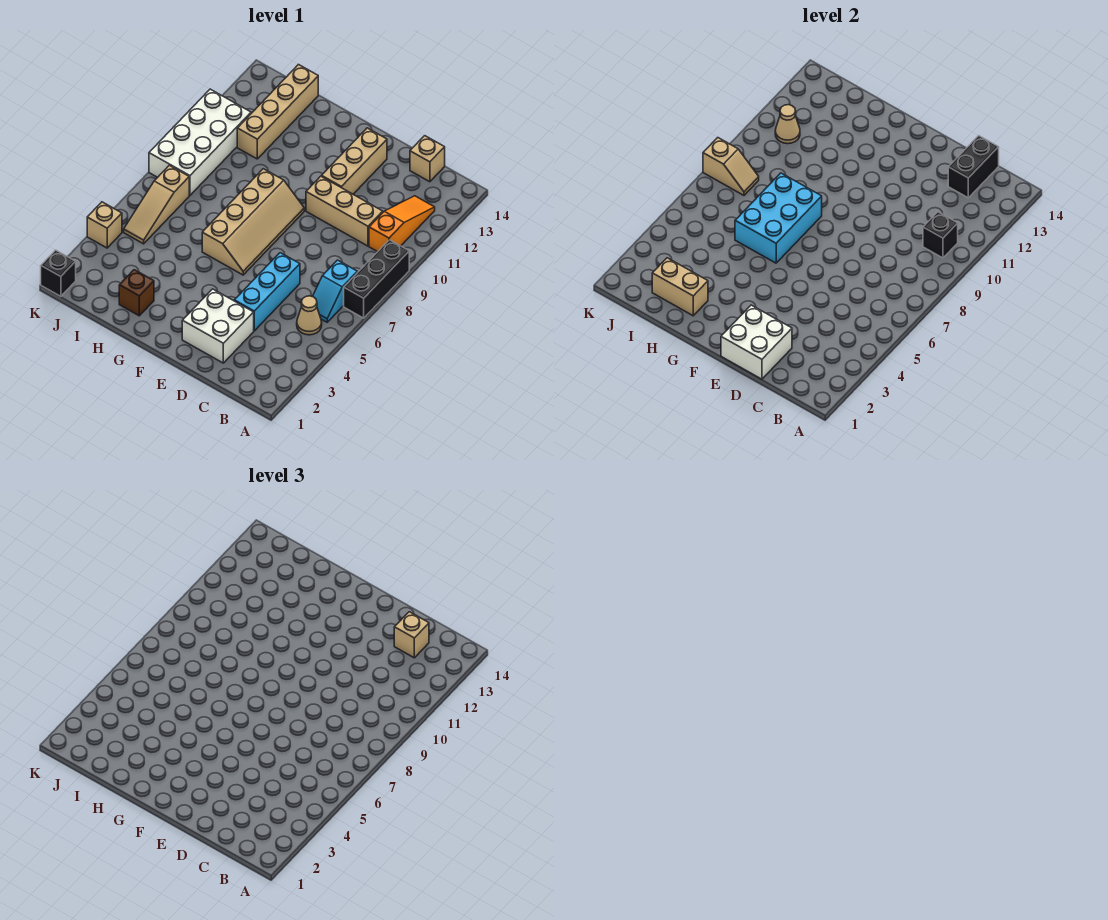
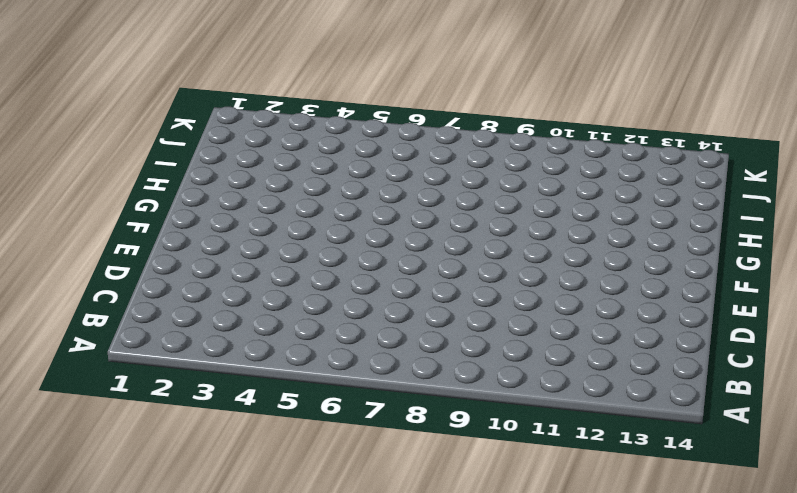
none -> black brick A7:A9 level 1
none -> tan cone B5 level 1
none -> cyan slope B6:B7 level 1 top 7

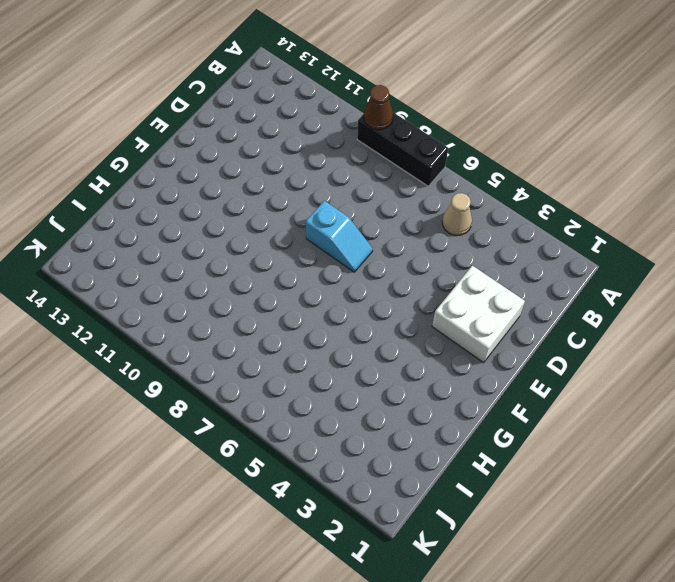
brown cone A9 level 2 -> none
cyan slope E7:E8 level 1 top 8 -> cyan slope B6:B7 level 1 top 7
none -> orange slope B10:B12 level 1 top 10
none -> tan brick C10:E10 level 1
none -> tan brick C14 level 1

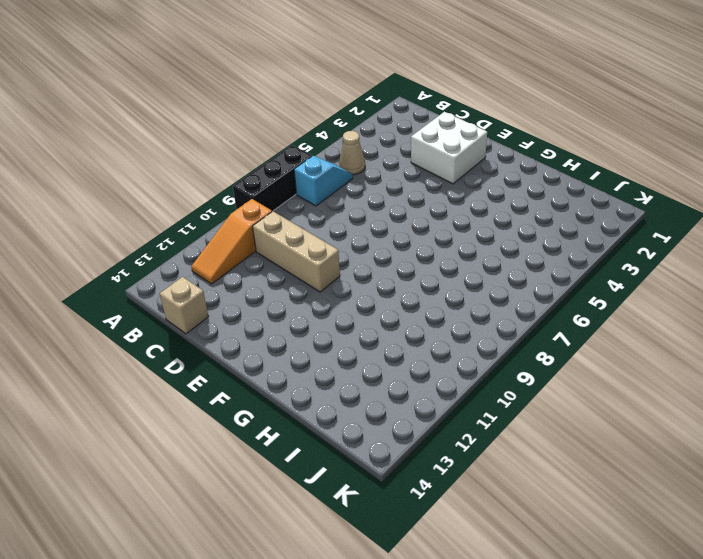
none -> cyan brick D4:D6 level 1
none -> tan brick E11:E13 level 1
none -> tan slope F6:G9 level 1 top G

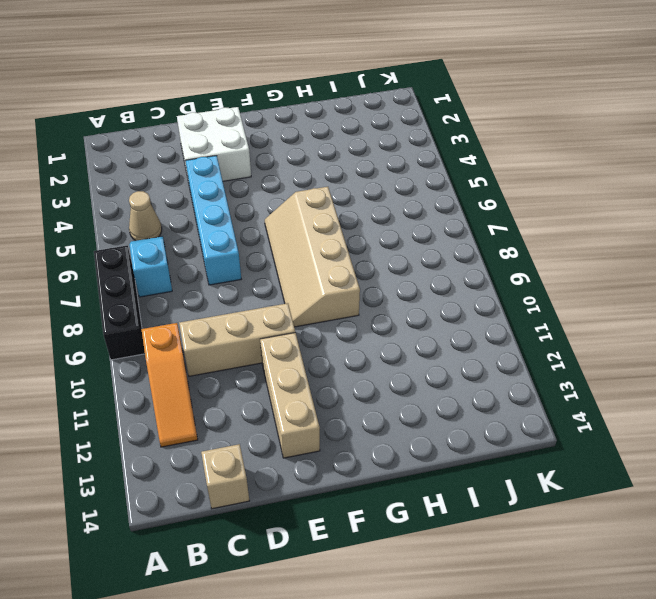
cyan brick D4:D7 level 1 -> cyan brick D4:D6 level 1
none -> brown brick H2 level 1
none -> tan brick I11:I14 level 1
none -> tan slope J5:J7 level 1 top 7

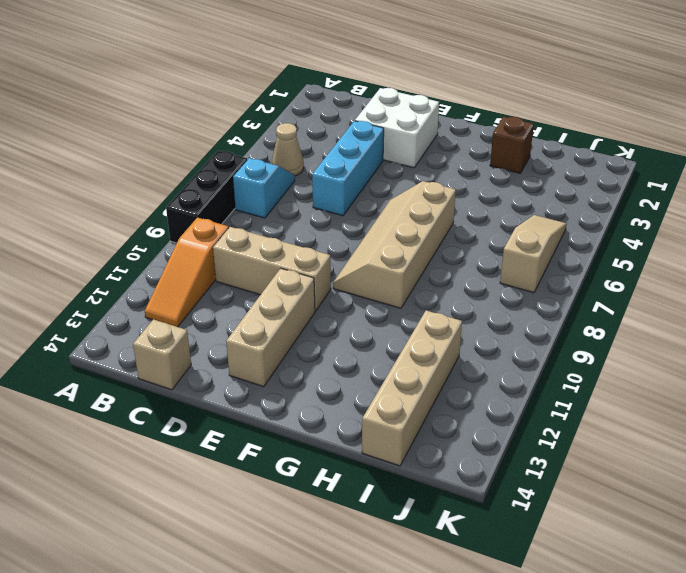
none -> white brick J8:K11 level 1
none -> black brick K1 level 1
none -> tan brick K4 level 1

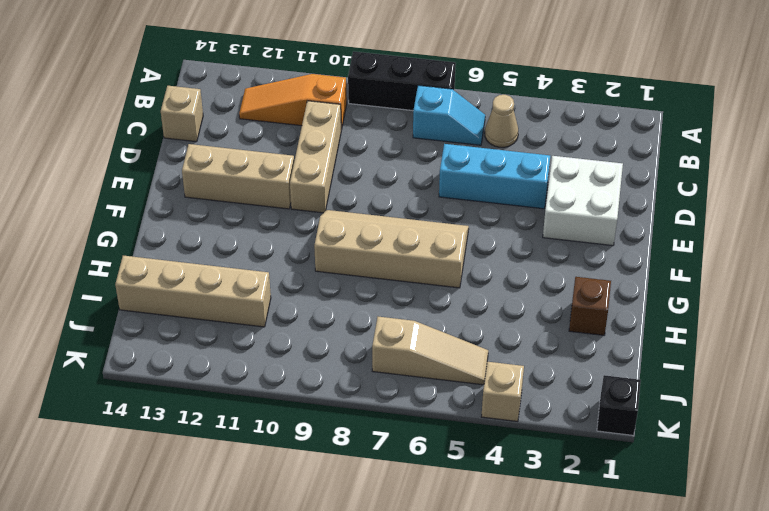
none -> white brick J8:K11 level 1
none -> black brick B10 level 2
none -> black brick C13:C14 level 2

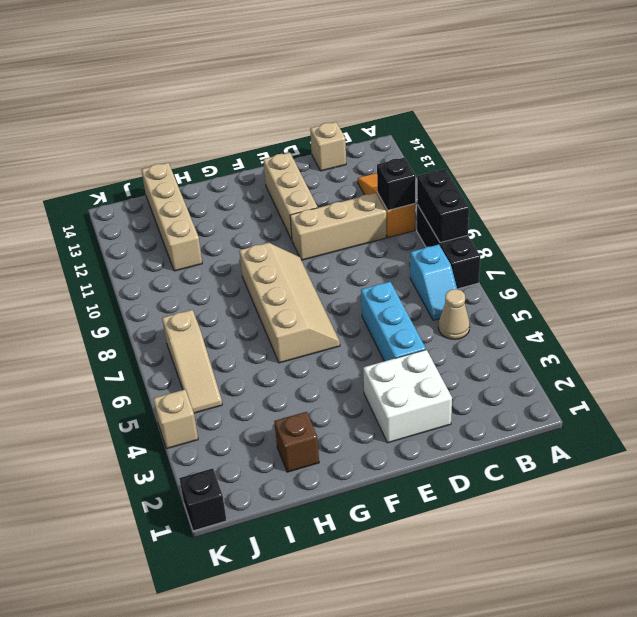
black brick A8:A9 level 2 -> black brick C13:C14 level 2
none -> white brick J8:K11 level 1
none -> white brick D1:E2 level 2
none -> cyan brick G6:H8 level 2

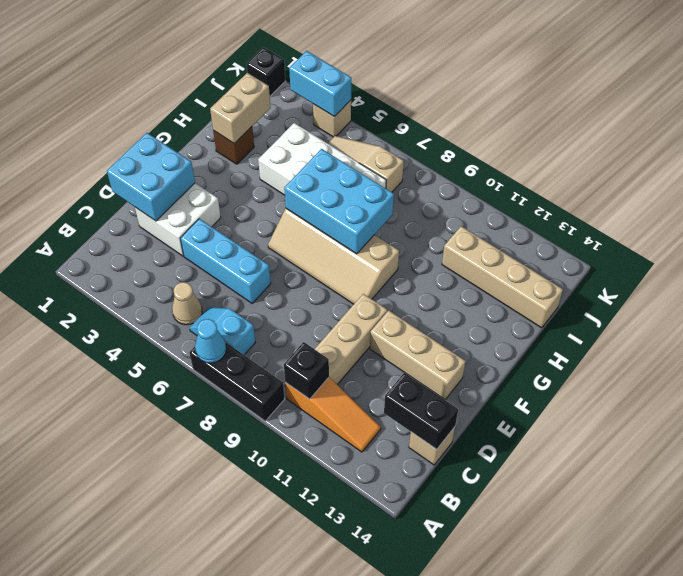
cyan cone A7 level 2 -> none
cyan brick D1:E2 level 2 -> white brick D1:E2 level 2
white brick H4:I7 level 1 -> white brick J8:K11 level 1
cyan brick K3:K4 level 2 -> none
none -> tan slope J8:K8 level 2 top K
none -> tan cone J11 level 2
none -> tan brick C13 level 3

